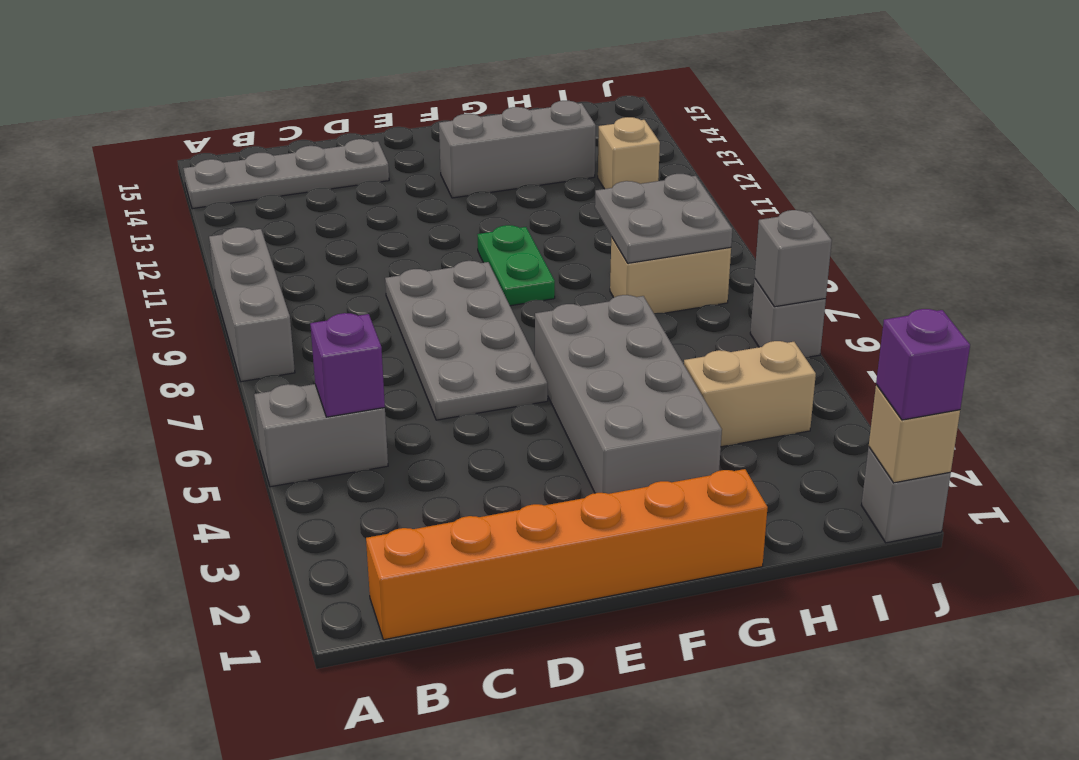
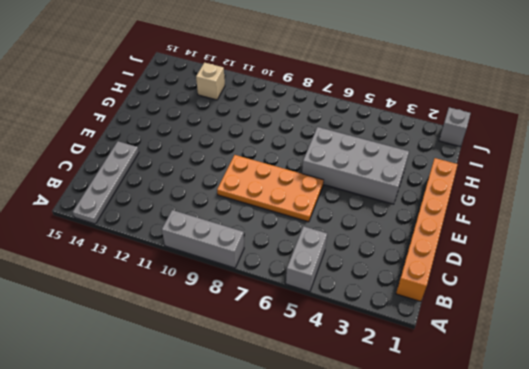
orange plate D6:E9 level 1 -> grey plate D6:E9 level 1
none -> green plate F9:F10 level 1
none -> grey brick F13:H13 level 1
none -> tan brick H4:I4 level 1

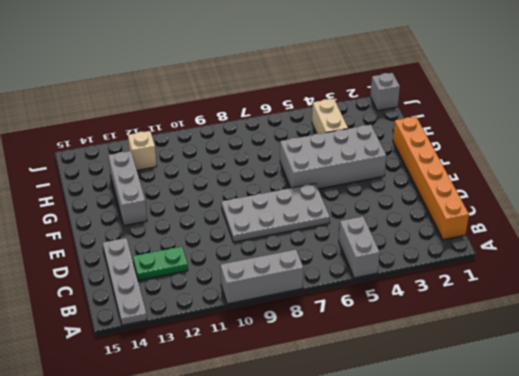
green plate C12:C13 level 1 -> green plate F9:F10 level 1
none -> tan brick H8:I8 level 1
none -> grey brick J6 level 1
none -> purple brick B5 level 2

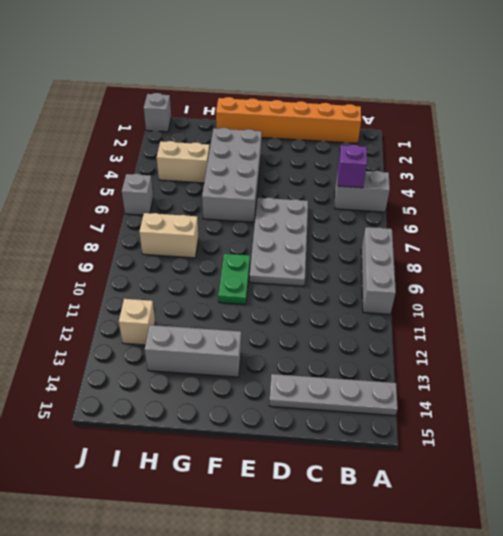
none -> grey plate H8:I9 level 2
none -> tan brick J1 level 2
none -> grey brick J6 level 2

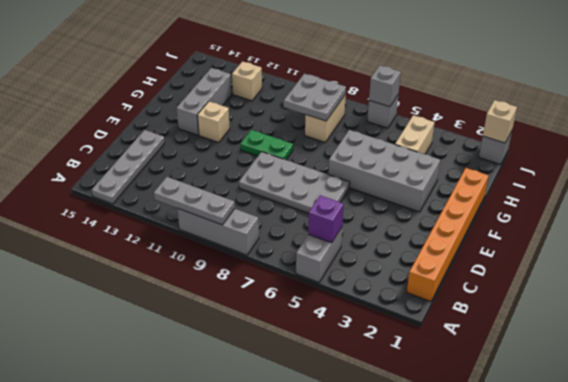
grey plate A9:A11 level 2 -> none
tan brick F12 level 1 -> none
none -> purple brick J1 level 3

